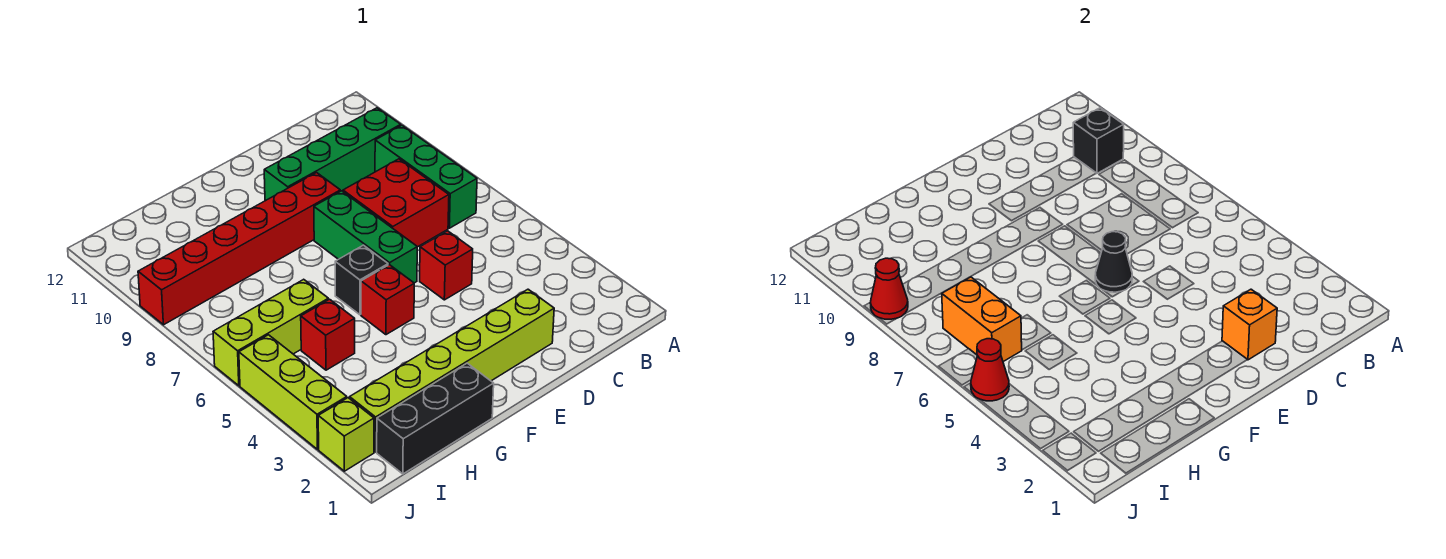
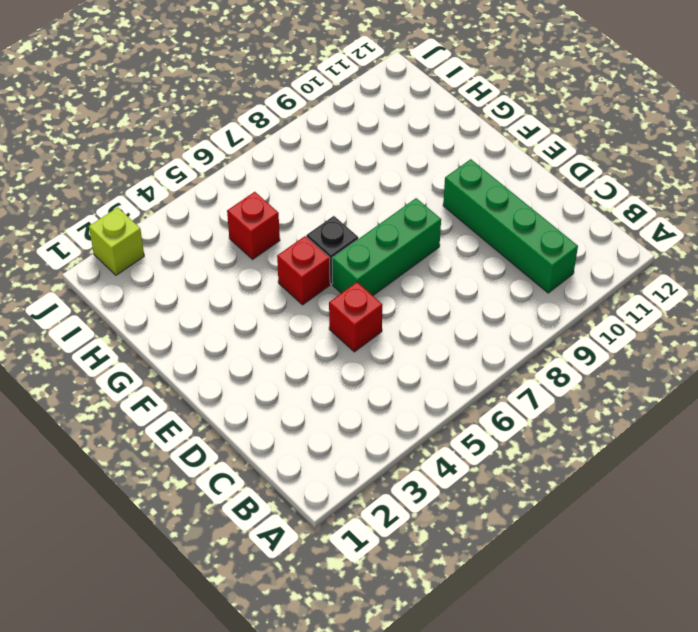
none -> green brick B7:B9 level 1
none -> red brick C7:D8 level 1
none -> lime brick D2:I2 level 1

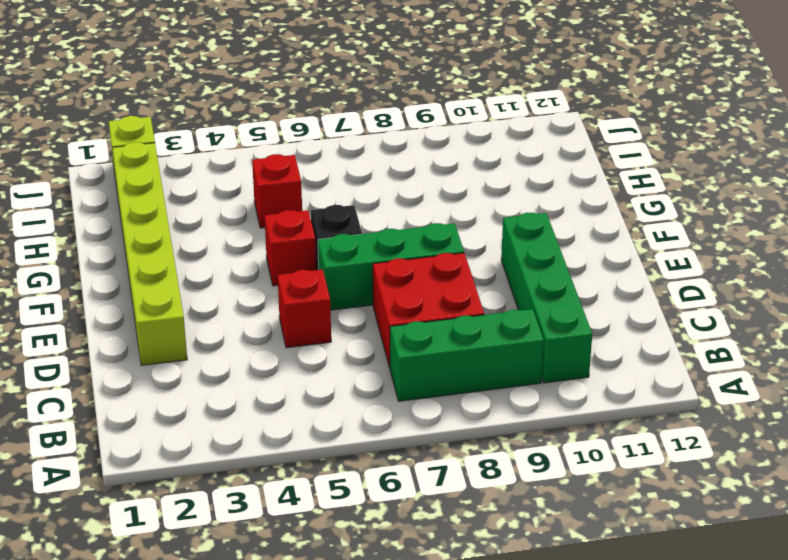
none -> red brick E9:J9 level 1
none -> black brick G1:I1 level 1
none -> lime brick H6:J6 level 1

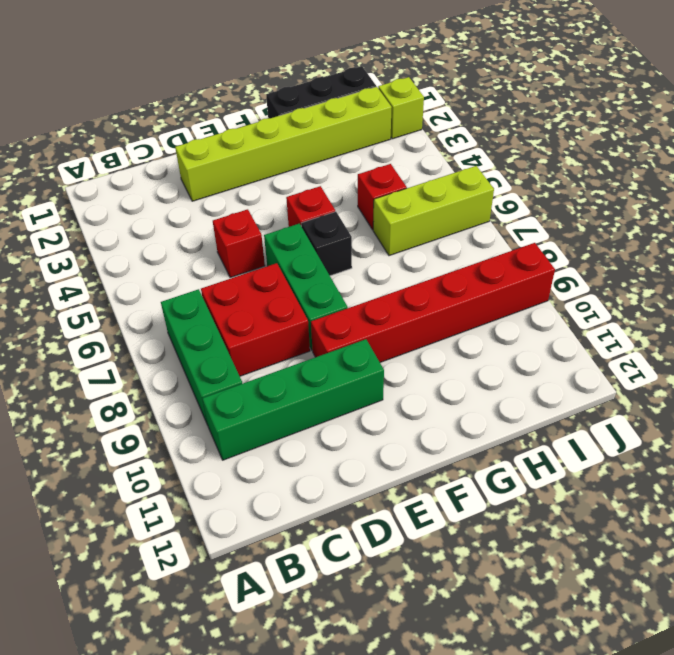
none -> lime brick J3:J5 level 1
none -> black brick B10 level 2
none -> orange brick D2 level 2

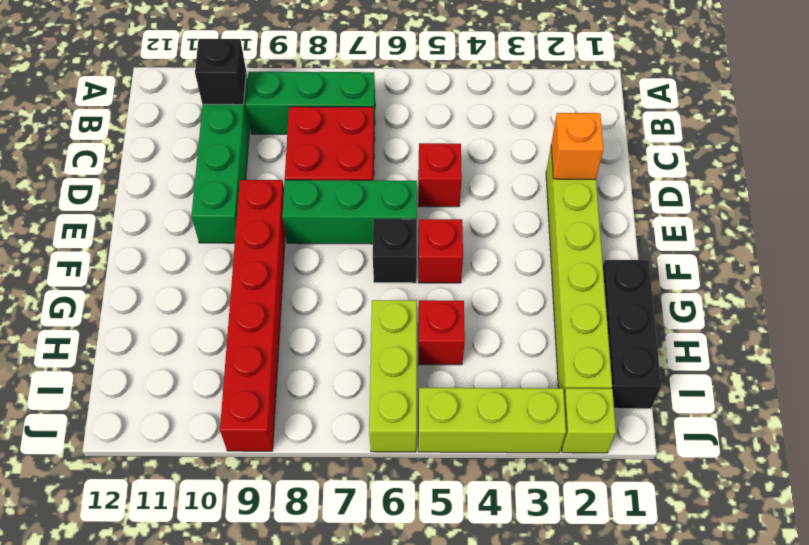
none -> black cone E6 level 2
none -> orange brick I6:I7 level 2
none -> red cone J5 level 2

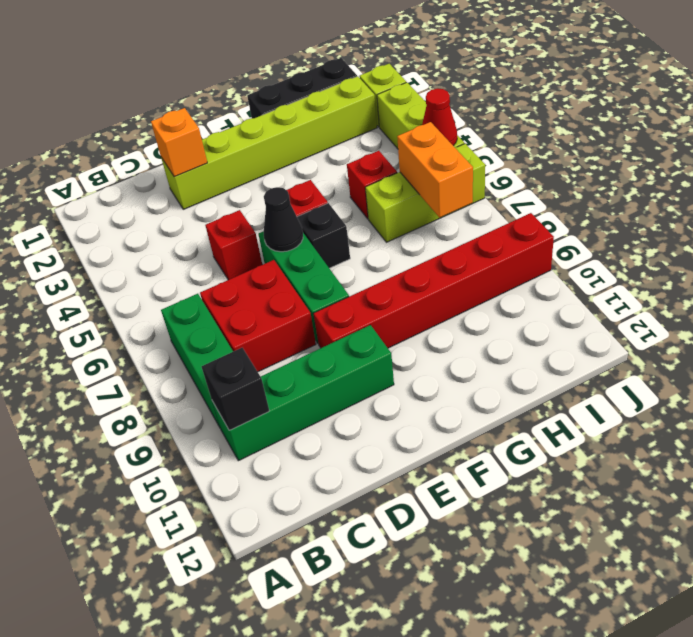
none -> red cone J9 level 2

